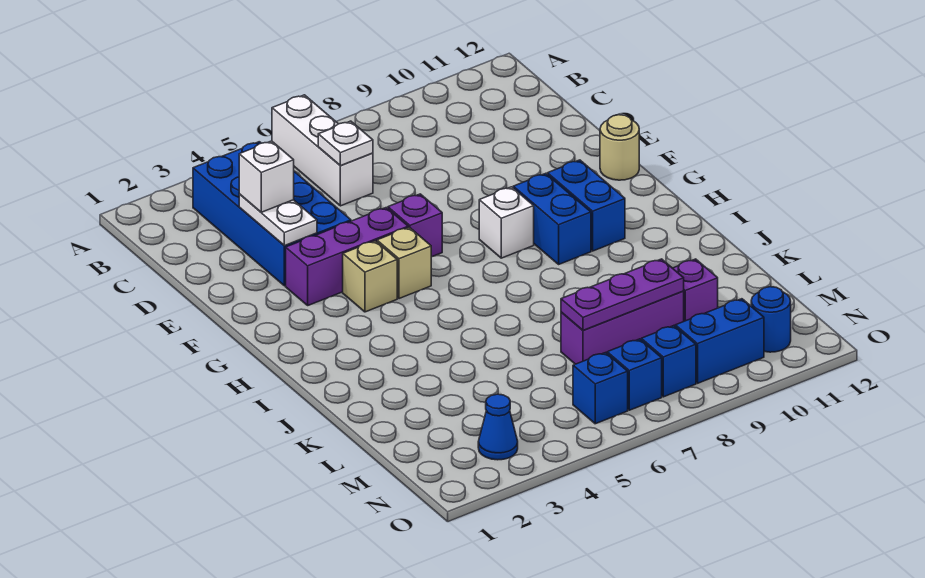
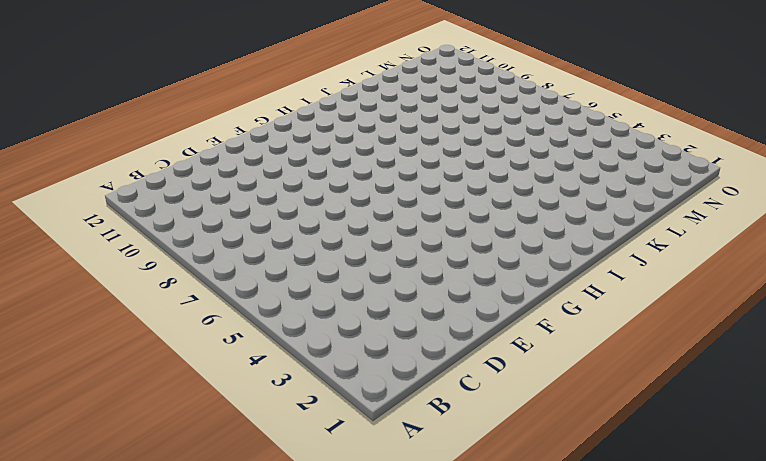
none -> white brick A6:C6 level 1
none -> blue brick B3:E4 level 1
none -> purple brick F3:F5 level 1

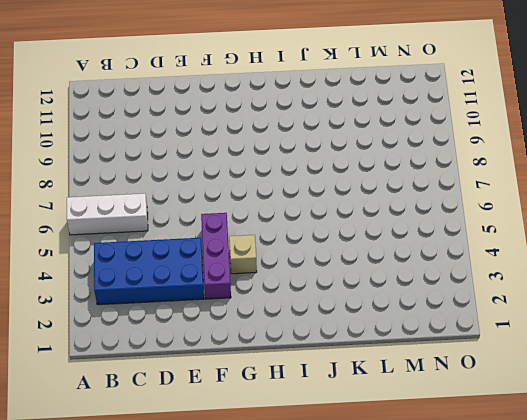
none -> purple brick F6 level 1
none -> tan round brick F12 level 1
none -> tan brick G5 level 1

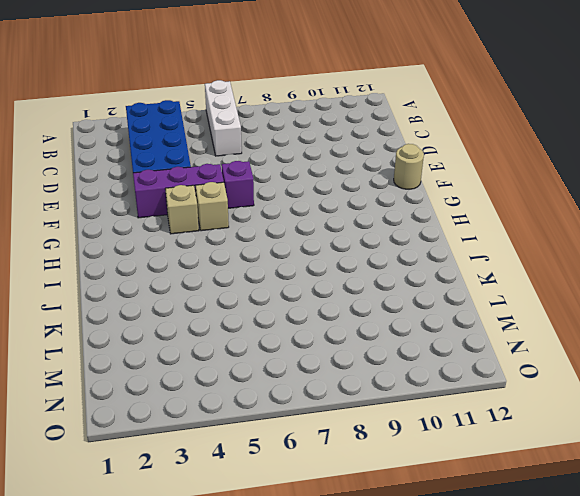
none -> white brick G8 level 1
none -> blue brick G9:H9 level 1
none -> blue brick G10:H10 level 1

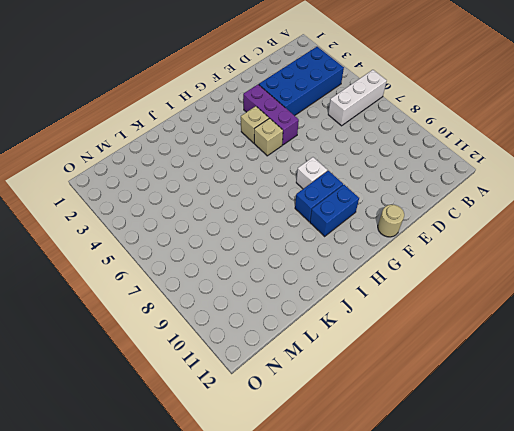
none -> purple brick F6 level 1
none -> purple brick L7:L9 level 1
none -> purple brick L10 level 1

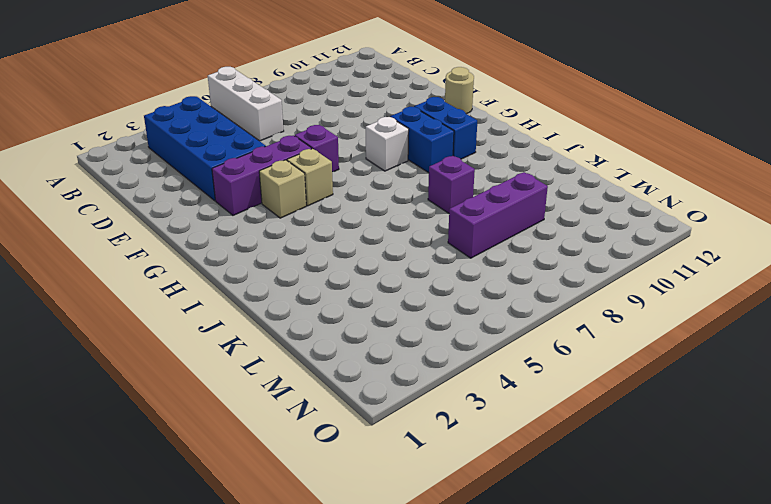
purple brick J8 level 1 -> purple brick L10 level 1
none -> blue cone N3 level 1
none -> blue brick N6 level 1
none -> blue brick N7 level 1

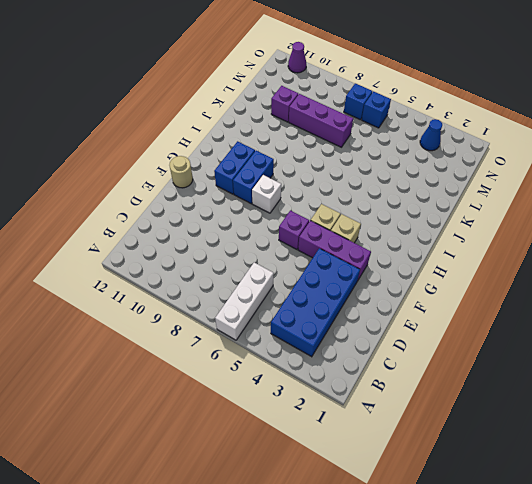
purple cone O11 level 1 -> none
none -> blue brick N8 level 1
none -> blue brick N9:N10 level 1
none -> blue round brick N11 level 1

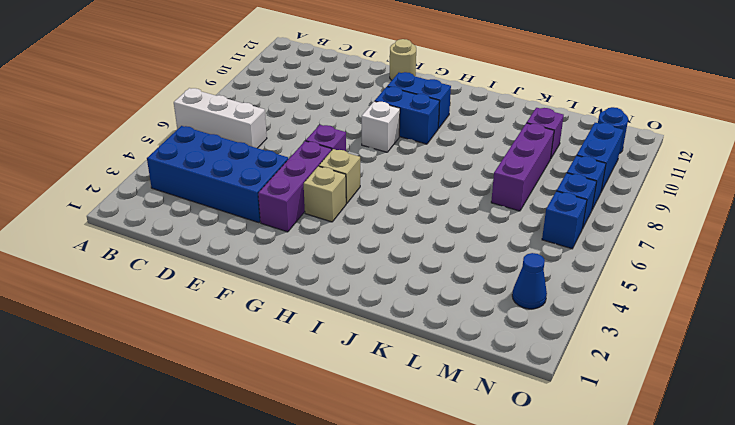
none -> white plate C6 level 2
none -> white plate D3:E3 level 2
none -> purple plate L7:L9 level 2

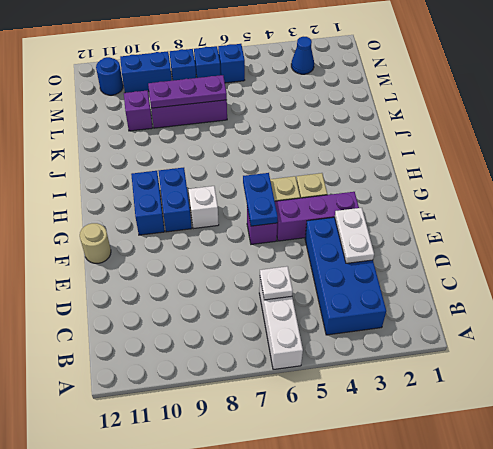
blue plate F6:G6 level 2 -> none
none -> white brick D3 level 3

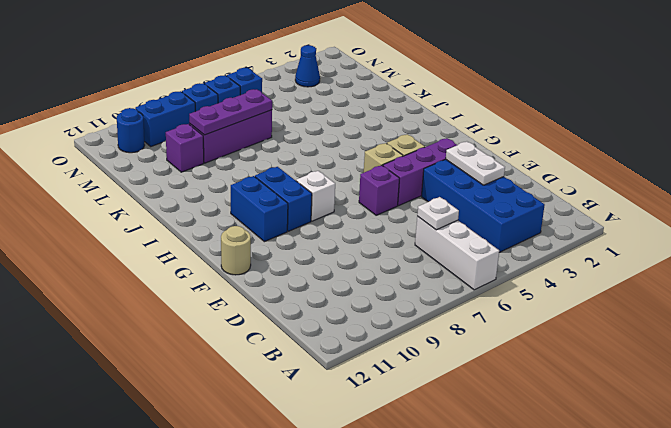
none -> white brick D3 level 3

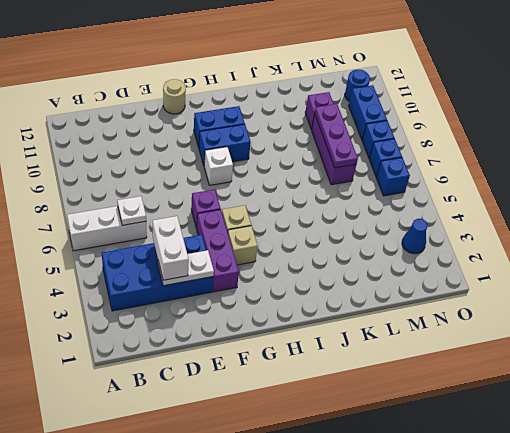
white brick D3:D4 level 3 -> white brick D3 level 3

